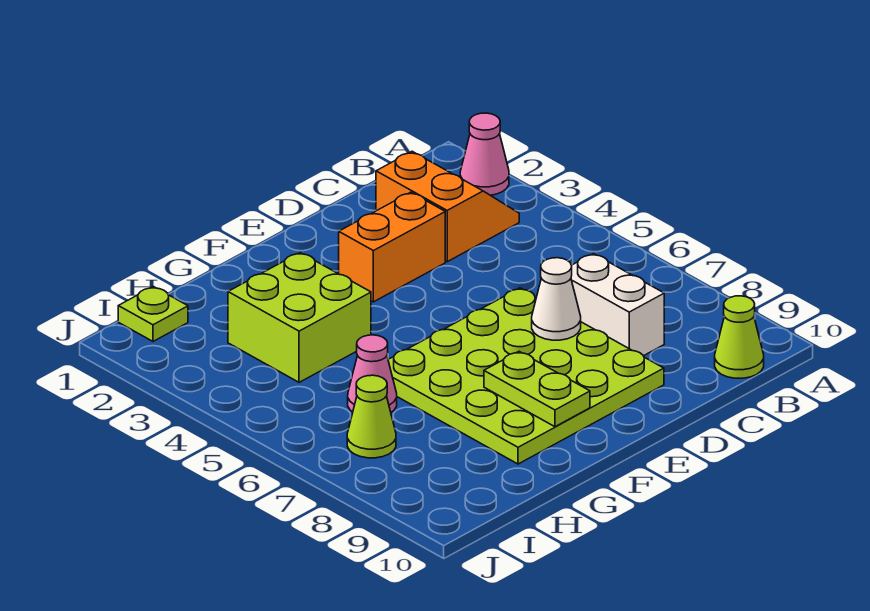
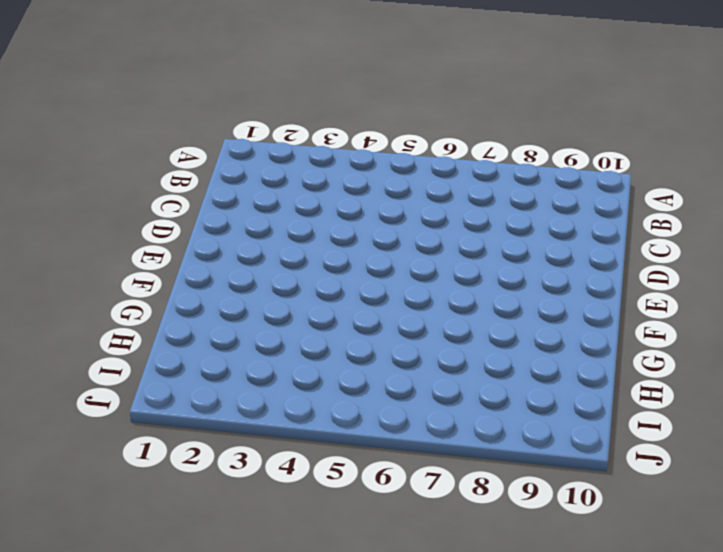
none -> pink cone A2 level 1
none -> orange slope B2:C3 level 1 top C
none -> lime cone B10 level 1

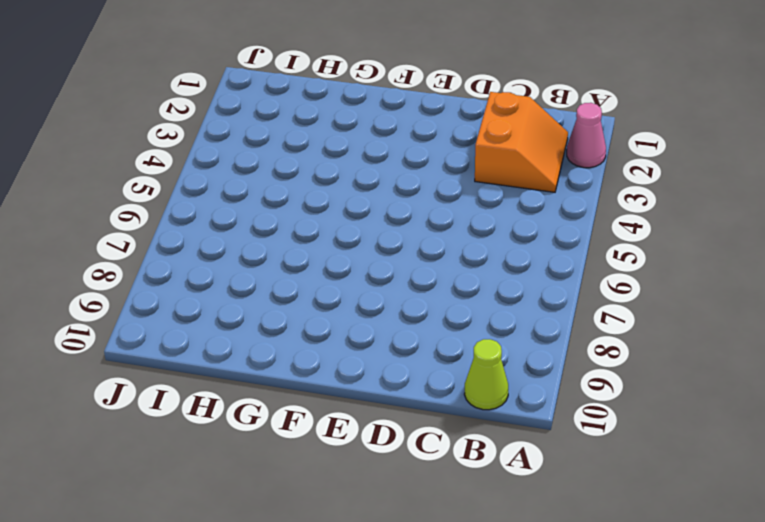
none -> white brick C7:C8 level 1
none -> orange brick D3:E3 level 1
none -> lime plate D6:G9 level 1

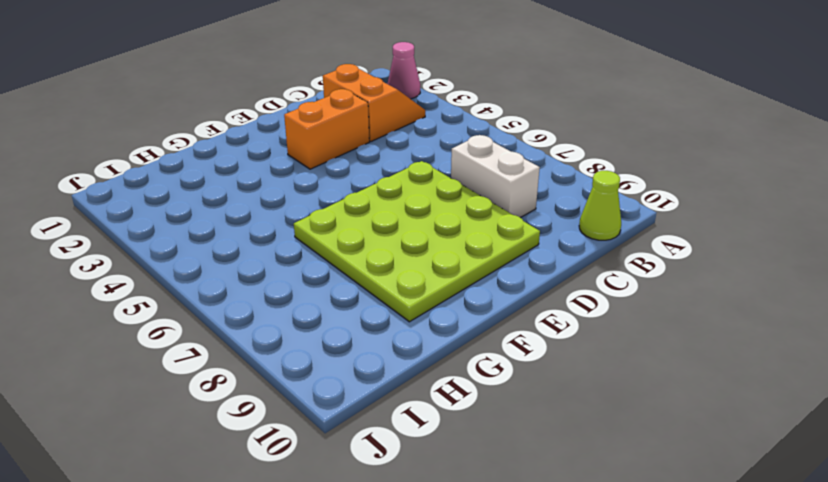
none -> lime brick G3:H4 level 1
none -> pink cone H6 level 1
none -> lime plate I1 level 1

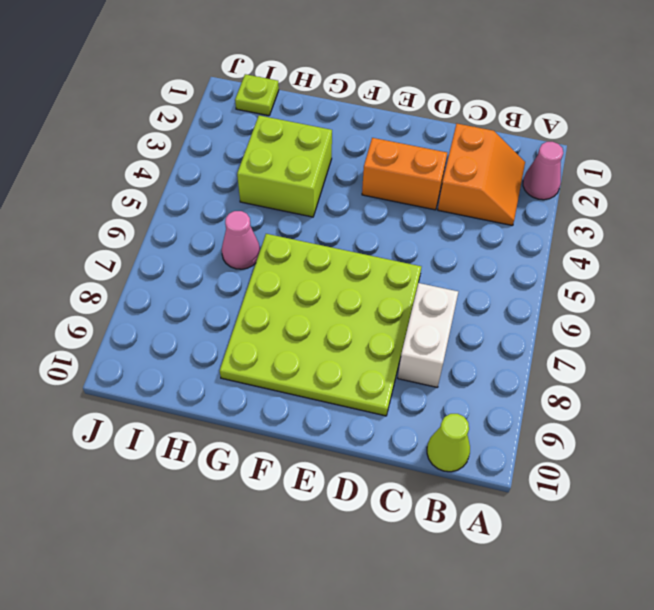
none -> lime cone I7 level 1
none -> white cone D7 level 2
none -> lime plate F8:F9 level 2

